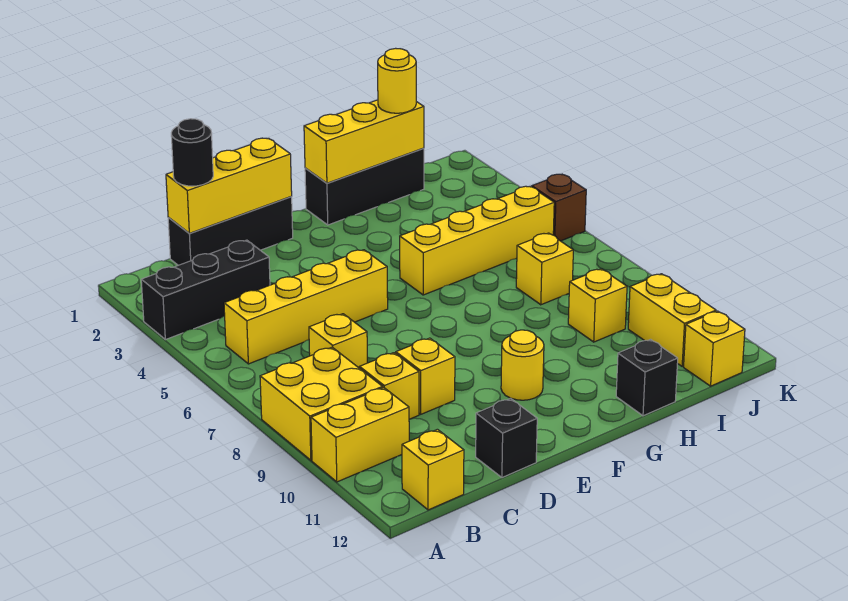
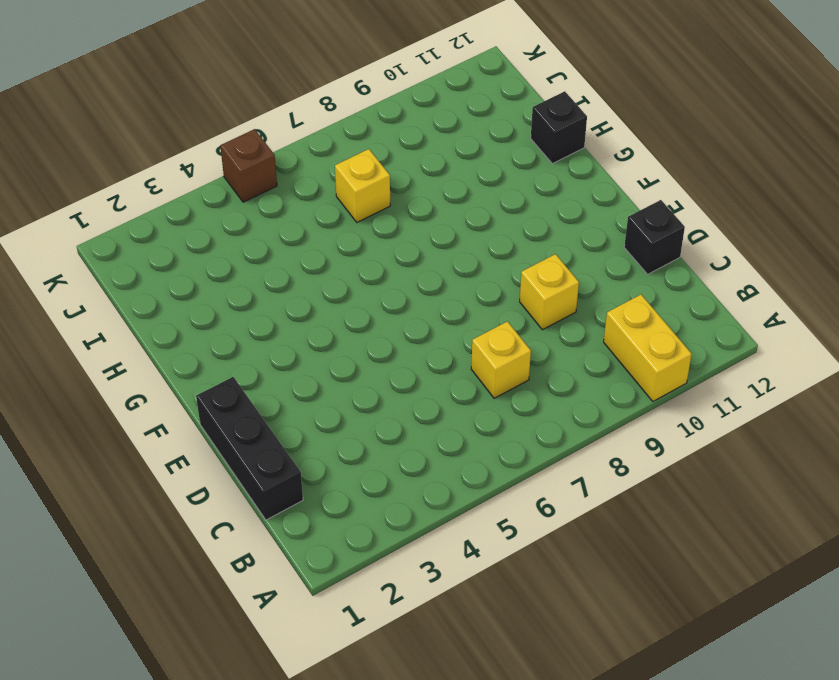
none -> black brick A3:C3 level 1
none -> yellow brick A8:B9 level 1
none -> yellow brick B5:E5 level 1

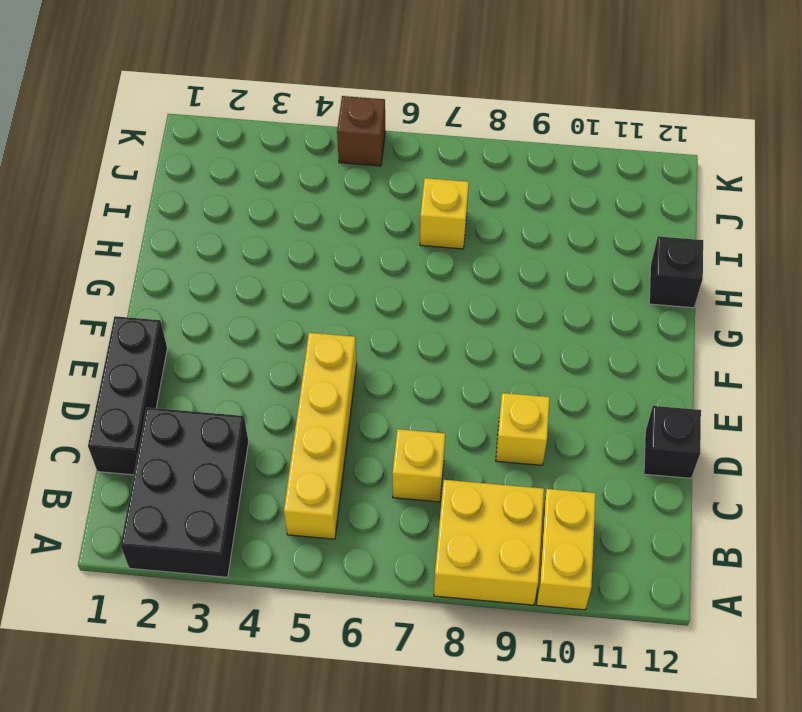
black brick A2:C3 level 1 -> black brick A3:C3 level 1
none -> yellow brick B12 level 1
none -> yellow brick C9 level 1
none -> yellow round brick F10 level 1

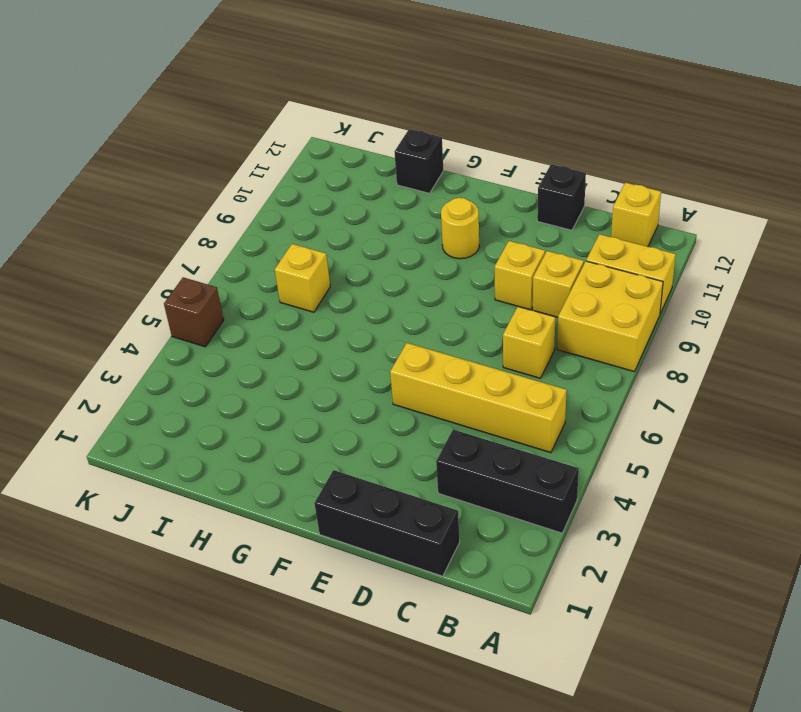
none -> black brick G1:I1 level 1
none -> yellow brick G5:J5 level 1
none -> yellow brick I9 level 1

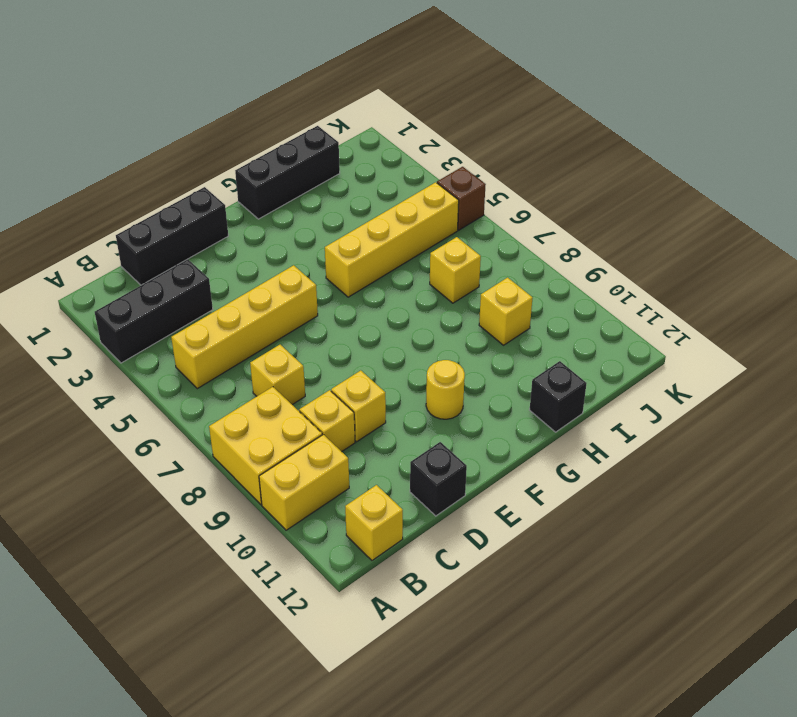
none -> yellow brick J10:J11 level 1
none -> yellow brick J12 level 1
none -> yellow brick C1:E1 level 2

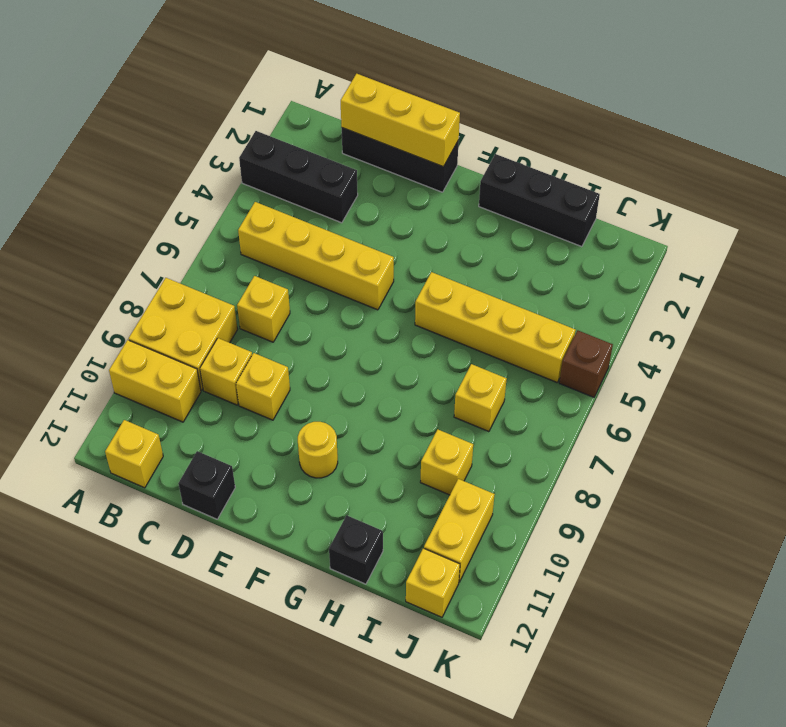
none -> yellow brick G1:I1 level 2
none -> black round brick C1 level 3
none -> yellow round brick I1 level 3

